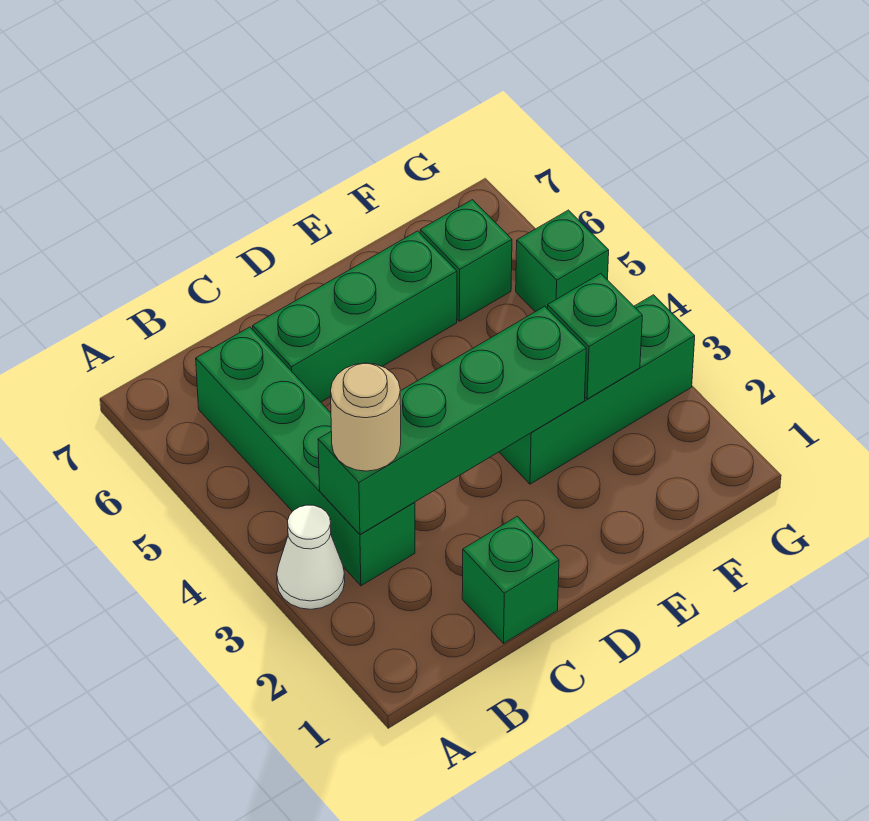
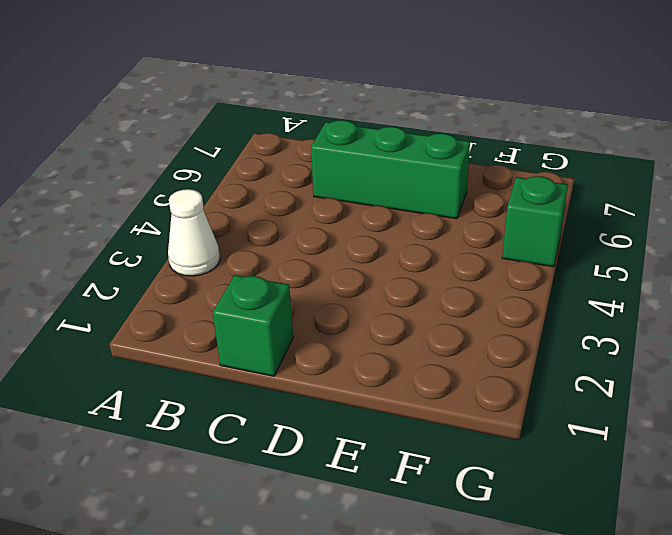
none -> green brick B3:B6 level 1
none -> green brick E3:G3 level 1

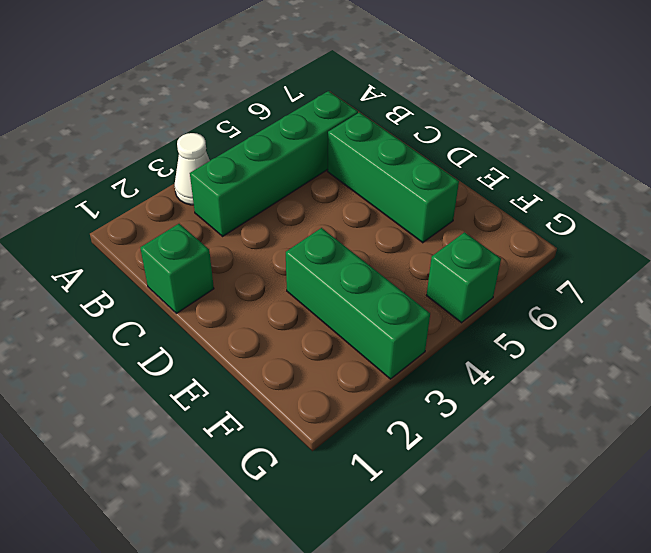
none -> green brick F6 level 1
none -> green brick B3:E3 level 2

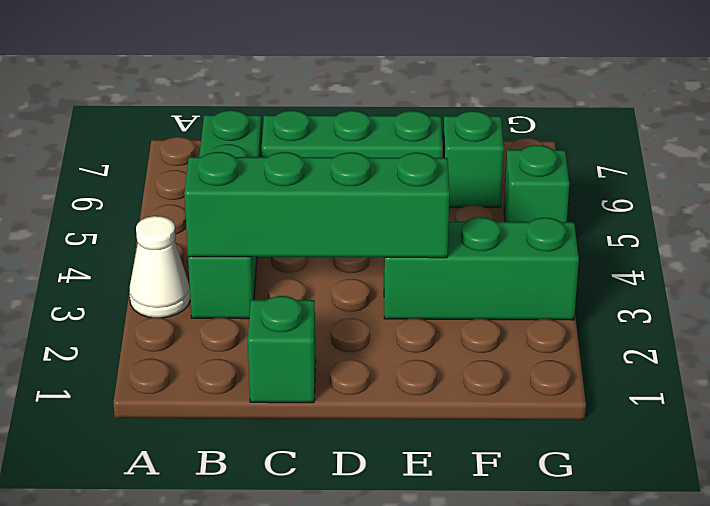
none -> green brick F3 level 2
none -> tan round brick B3 level 3

